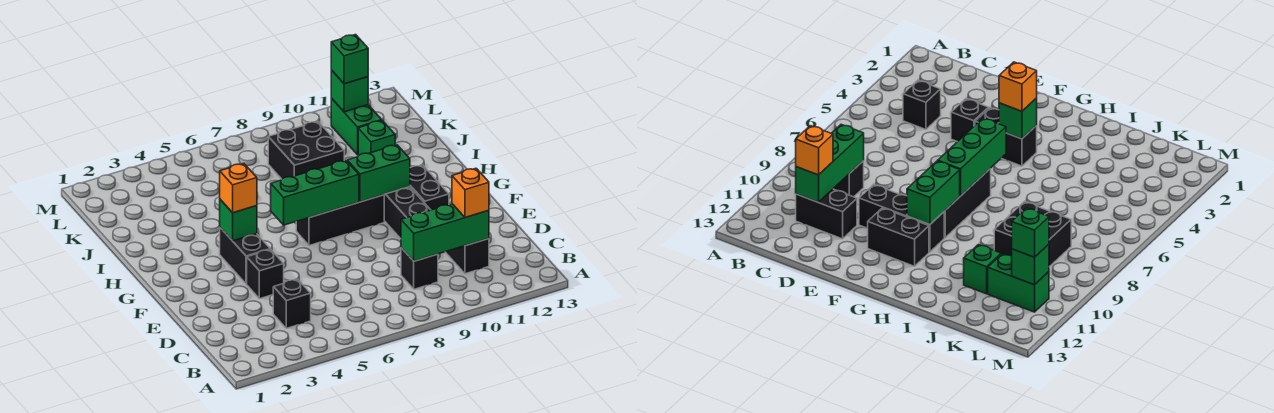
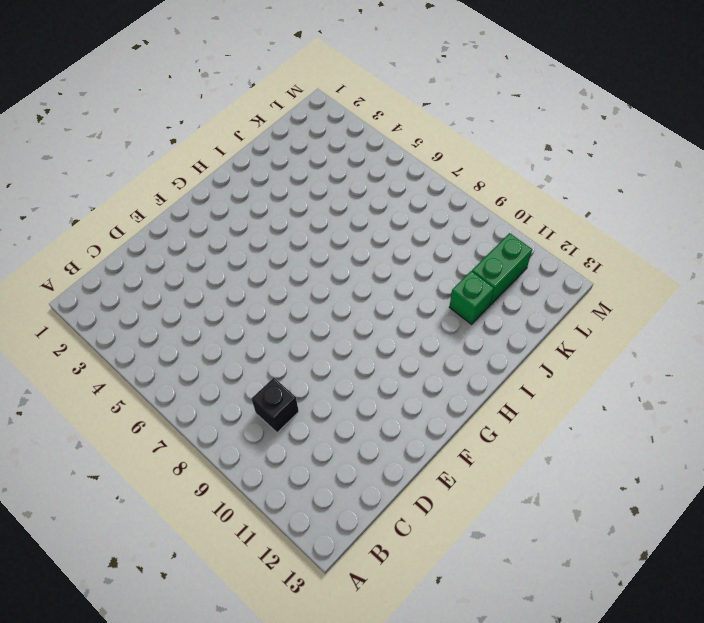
none -> black brick C4 level 1
none -> black brick C11:D11 level 1
none -> black brick E4 level 1

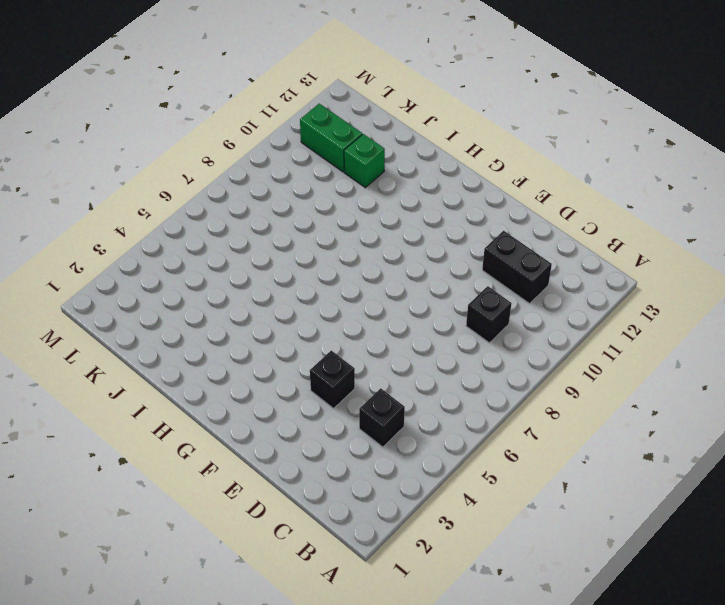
none -> black brick E10:G10 level 1
none -> black brick F4:G4 level 1
none -> black brick F11:G11 level 1

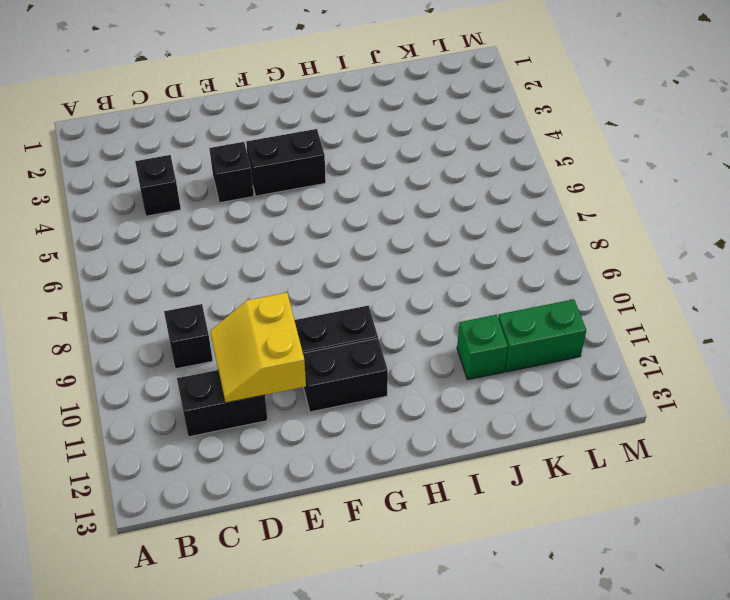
yellow slope D10:E11 level 2 top E -> none
none -> black brick G7:G9 level 1
none -> black brick J8:K9 level 1
none -> green brick C9:C11 level 2

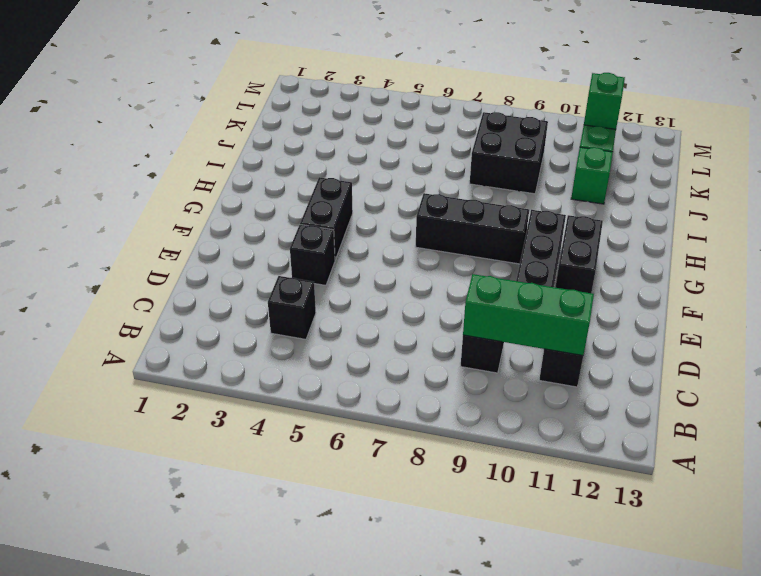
none -> green brick G4 level 2
none -> green brick G6:G8 level 2
none -> green brick G9:G10 level 2

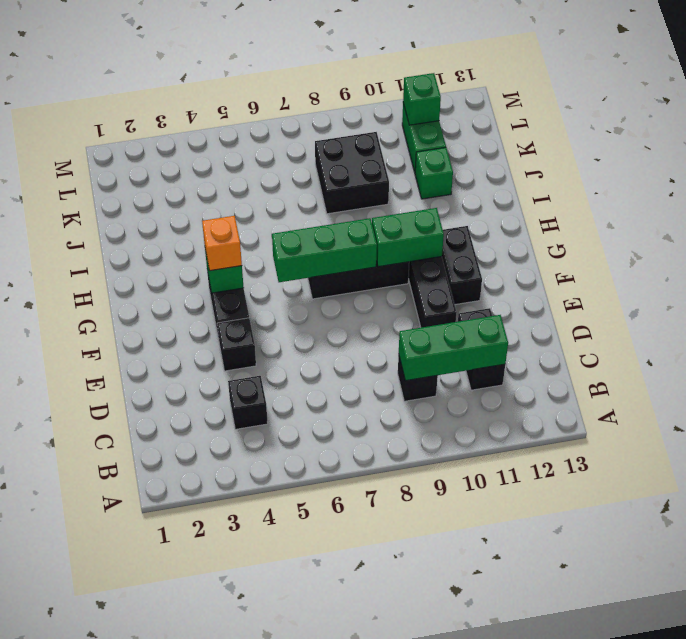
none -> orange brick C11 level 3
none -> green brick L11 level 3

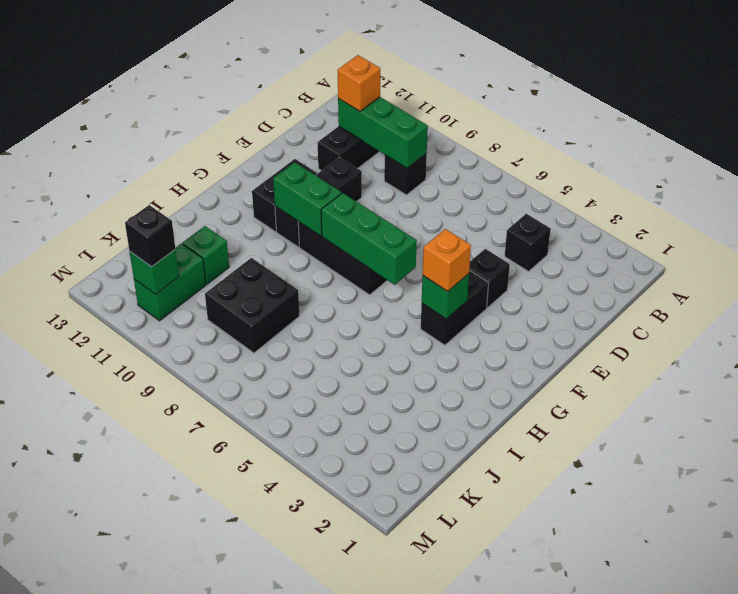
black brick L11 level 3 -> green brick L11 level 3

